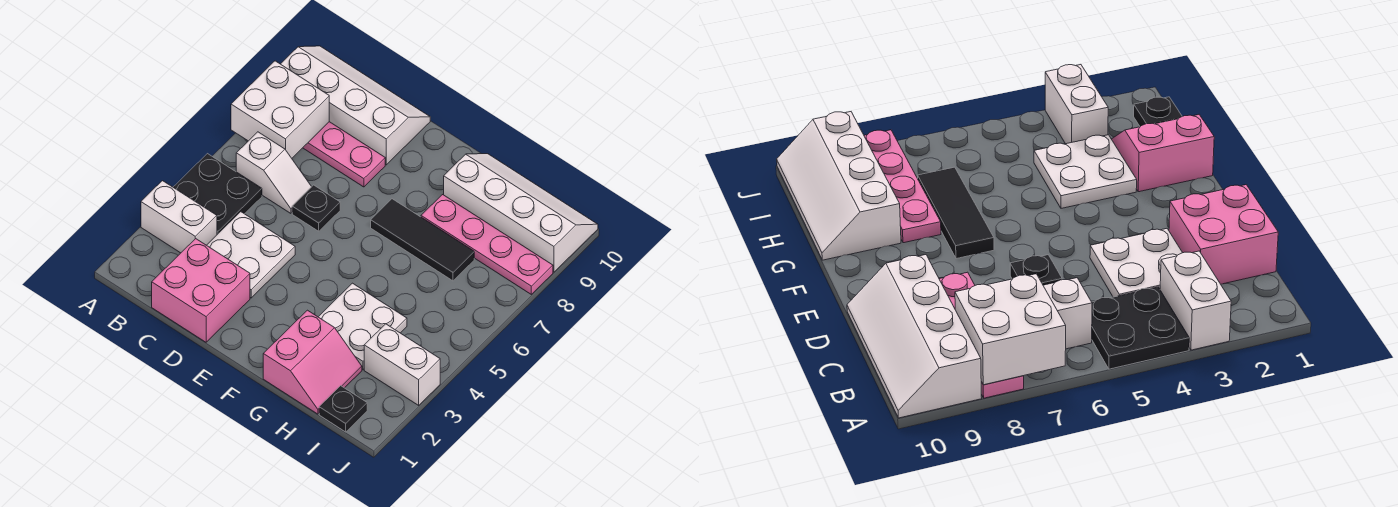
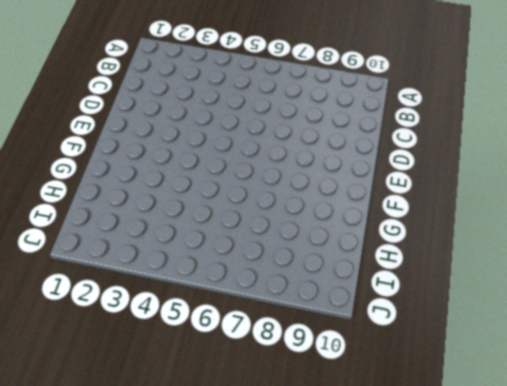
none -> white brick A3:B3 level 1
none -> black plate A4:B5 level 1
none -> pink plate A8:D8 level 1

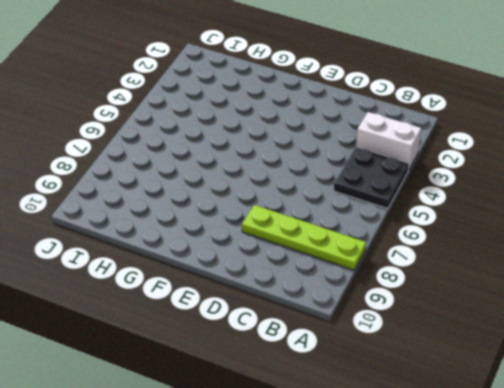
lime plate A8:D8 level 1 -> pink plate A8:D8 level 1
none -> white slope A9:D10 level 1 top 9
none -> white slope B6:C6 level 1 top B
none -> pink brick C1:D2 level 1

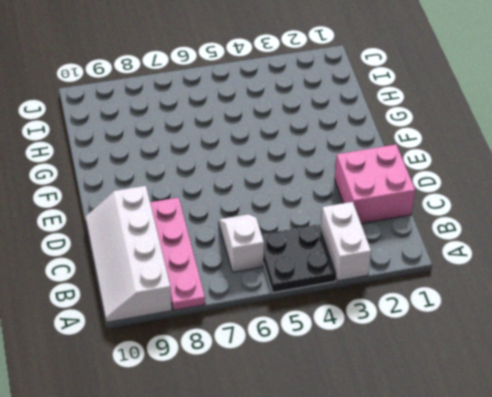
none -> white plate C3:D4 level 1
none -> black plate D6 level 1
none -> black tile F7:H7 level 1

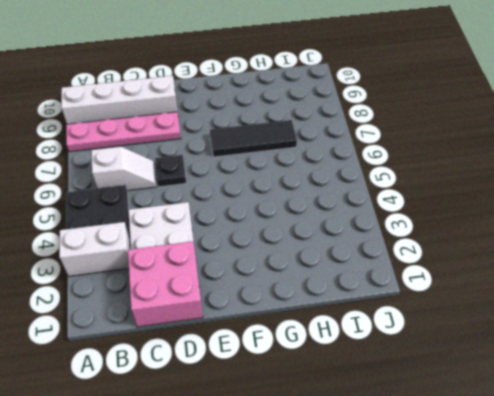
none -> pink slope G1:H2 level 1 top G
none -> white plate G3:H4 level 1
none -> pink plate G8:J8 level 1

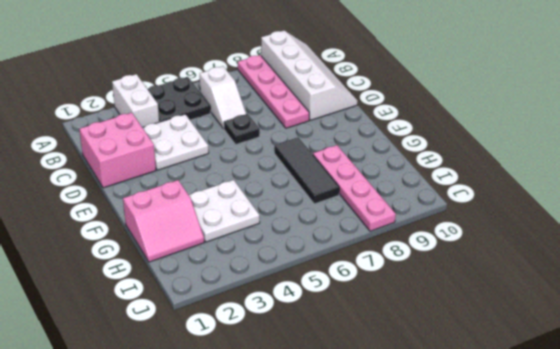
none -> white slope G9:J10 level 1 top 9
none -> black plate I1 level 1
none -> white brick I3:J3 level 1

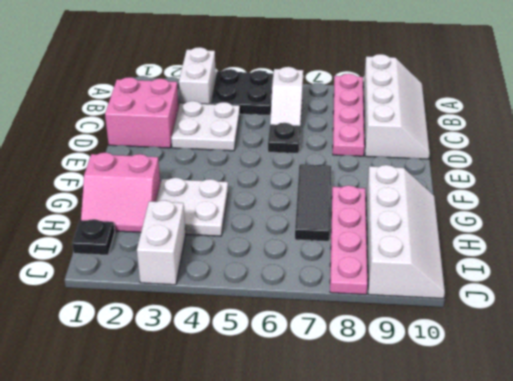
none -> white brick A7:B8 level 2

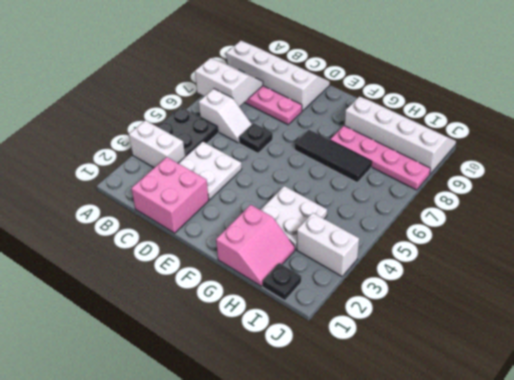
white slope A7:B8 level 2 top 7 -> white brick A7:B8 level 2

